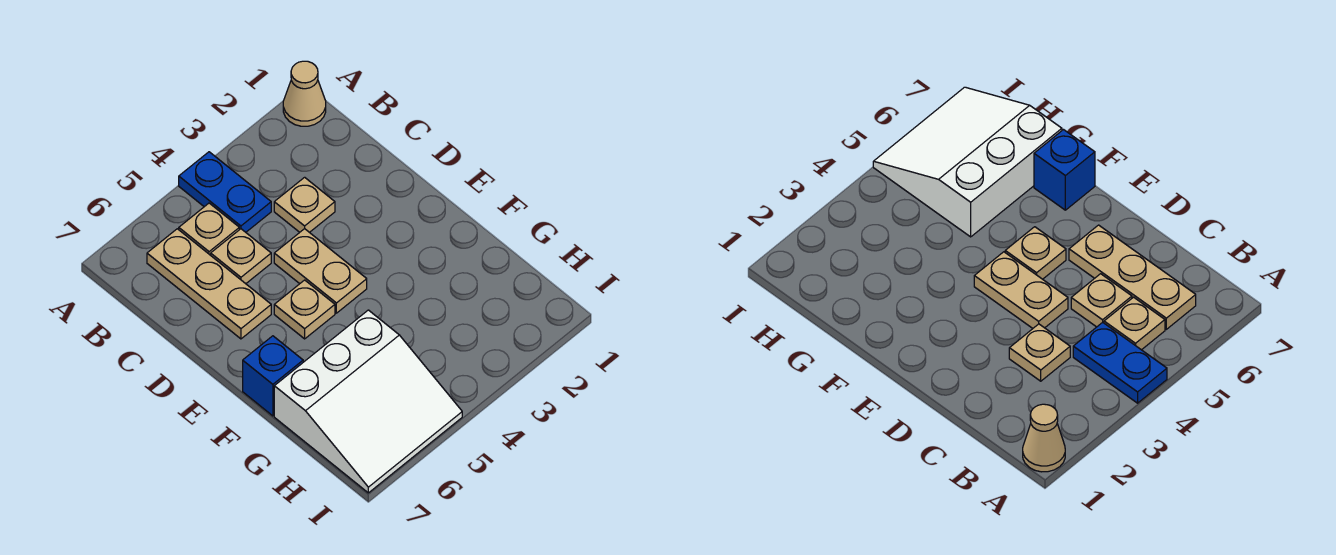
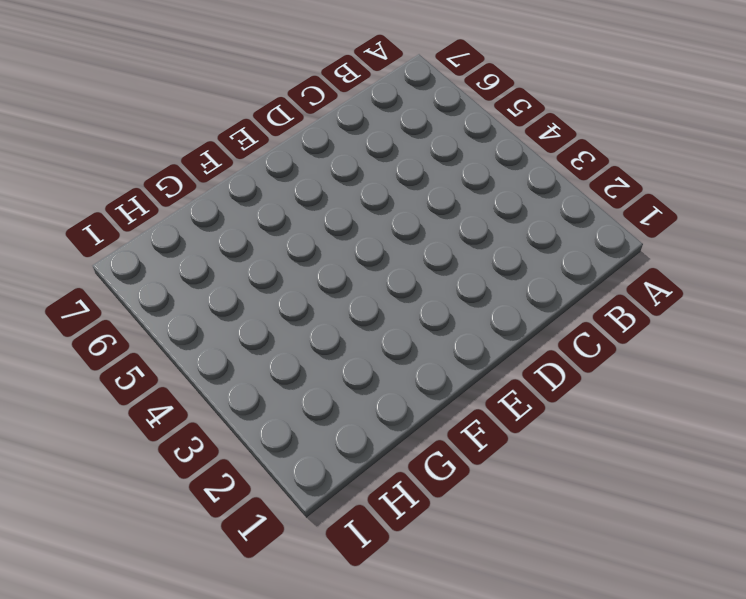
none -> tan cone A1 level 1
none -> blue plate A4:B4 level 1

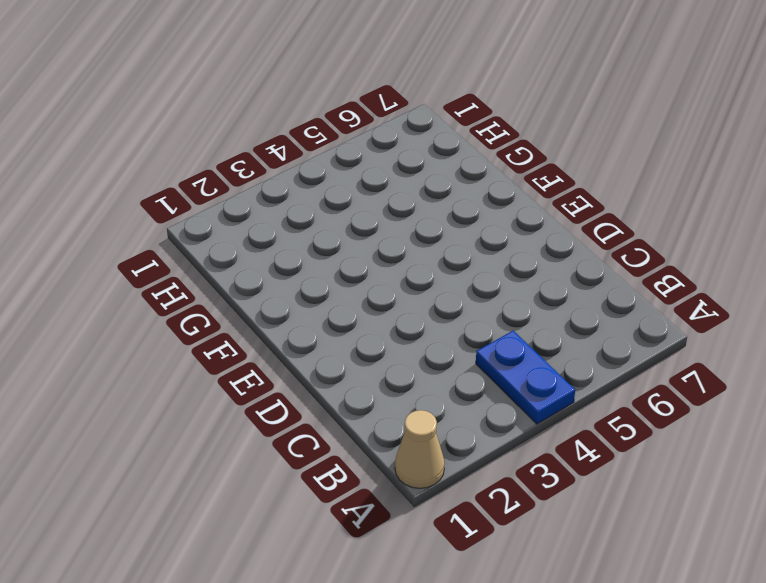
none -> tan plate B5 level 1
none -> tan plate B6:D6 level 1

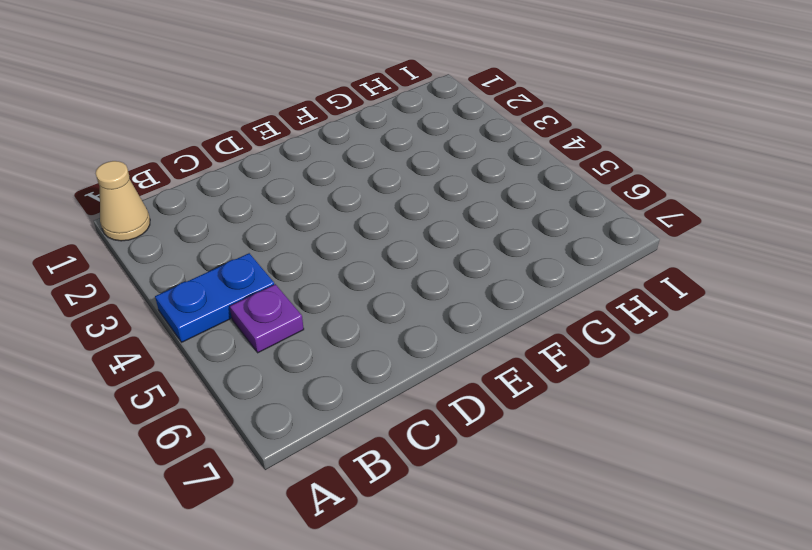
purple plate B5 level 1 -> tan plate B5 level 1
none -> tan plate B6:D6 level 1
none -> tan plate C3 level 1

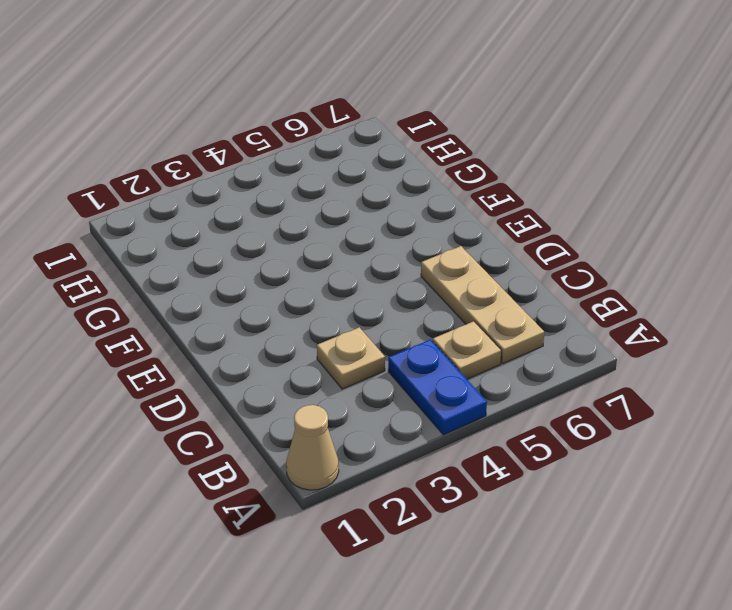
none -> tan plate C5 level 1
none -> tan plate D4:E4 level 1

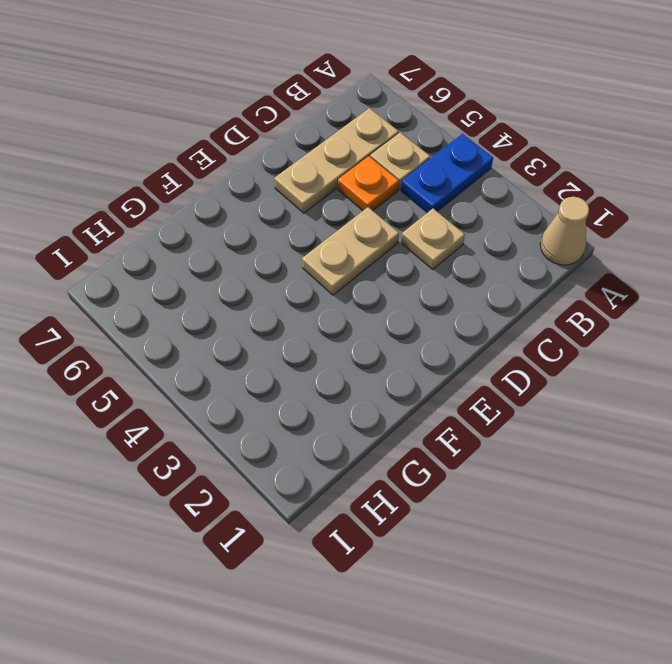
orange plate C5 level 1 -> tan plate C5 level 1
none -> tan plate E5 level 1
none -> blue brick F7 level 1

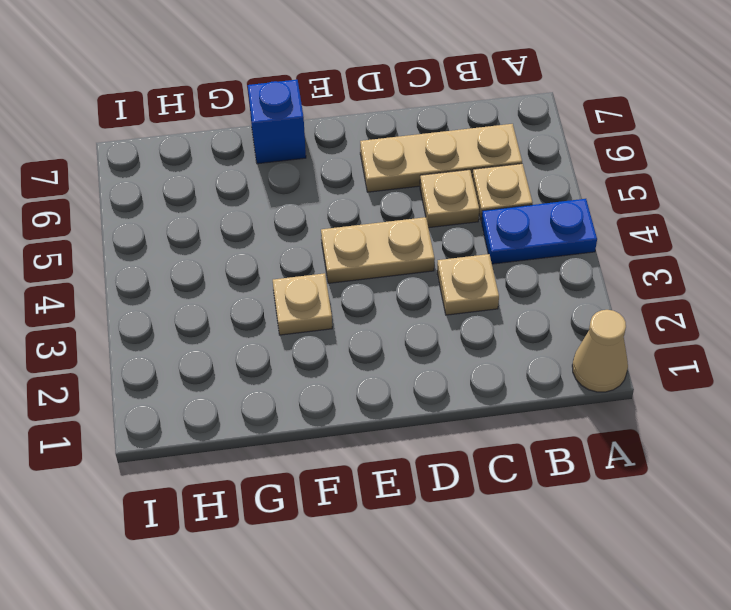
tan plate F3 level 1 -> tan plate E5 level 1
none -> white slope G5:I7 level 1 top G

